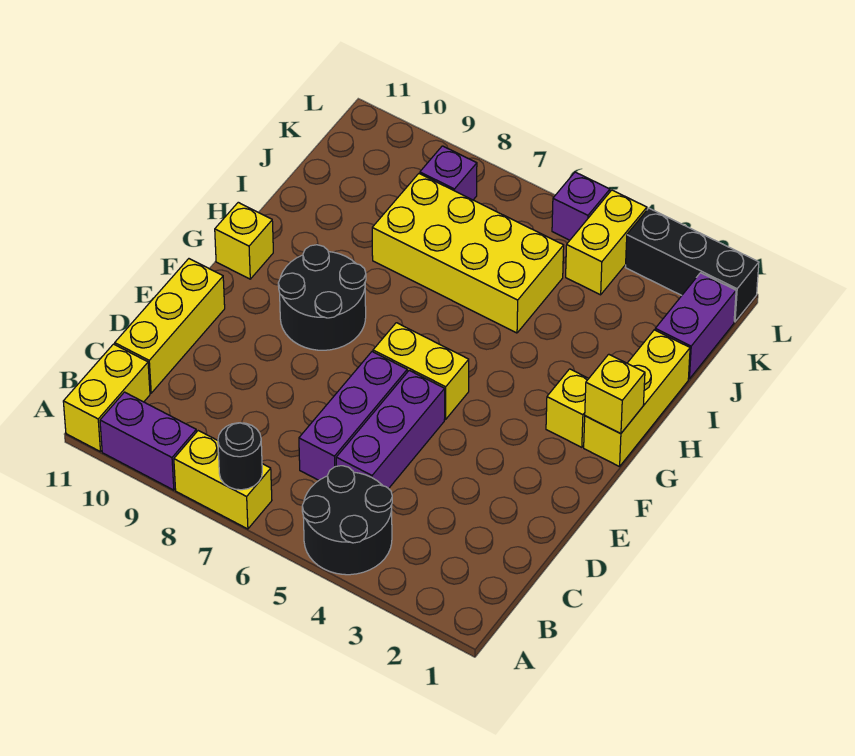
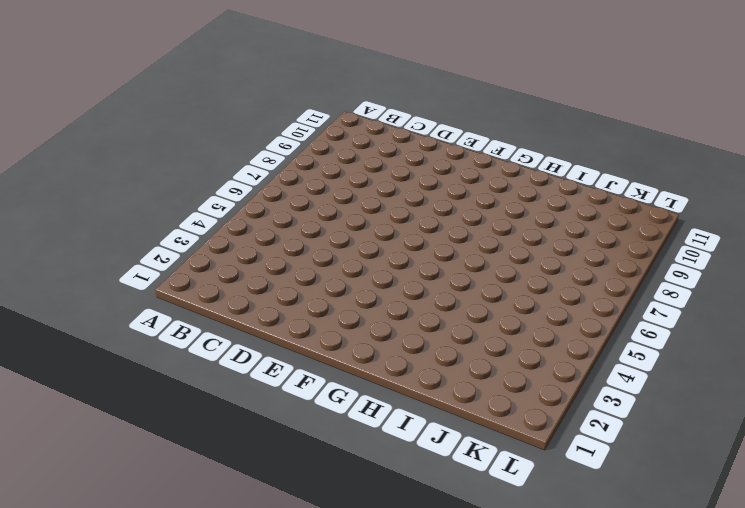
none -> black round brick A4:B5 level 1
none -> yellow brick A7:A8 level 1
none -> purple brick A9:A10 level 1

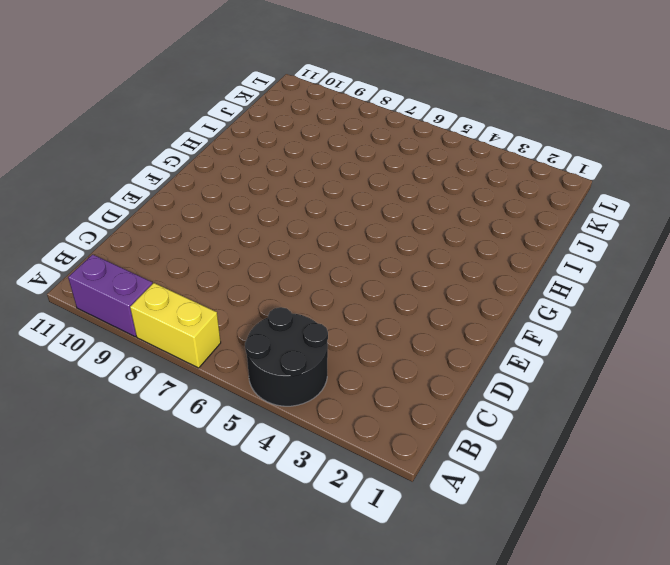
none -> yellow brick A11:B11 level 1
none -> purple brick C5:E5 level 1
none -> purple brick C6:E6 level 1

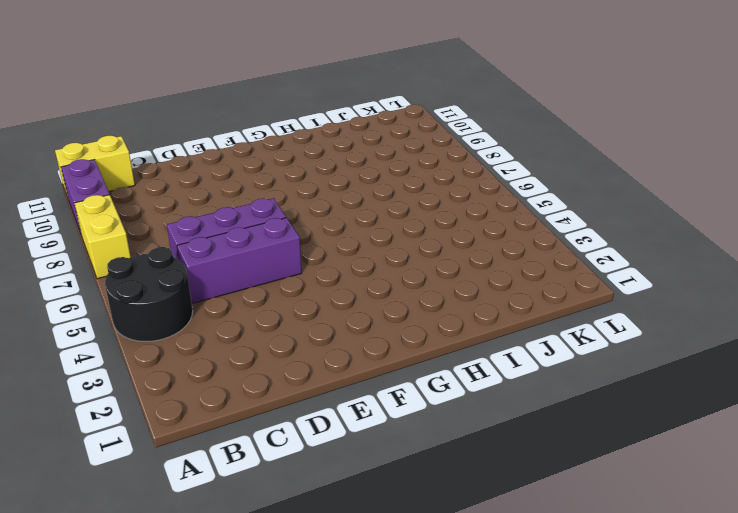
none -> yellow brick C11:E11 level 1
none -> yellow brick F5:F6 level 1
none -> black round brick F8:G9 level 1

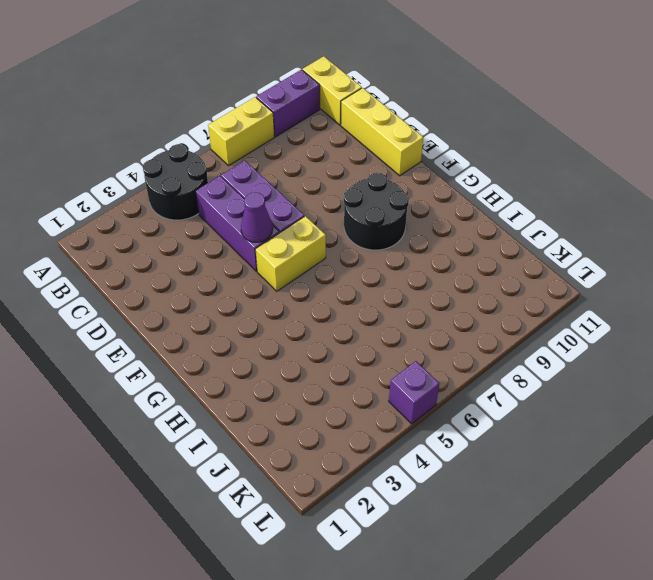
purple cone E5 level 2 -> none
none -> yellow brick G1:I1 level 1
none -> yellow brick G2 level 1
none -> yellow brick G11 level 1

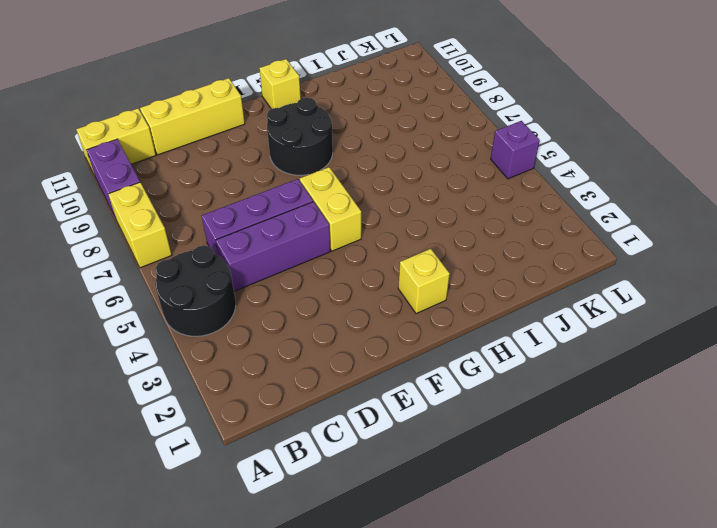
none -> yellow brick G1:I1 level 1
none -> yellow brick I5:J8 level 1
none -> purple brick J1:K1 level 1

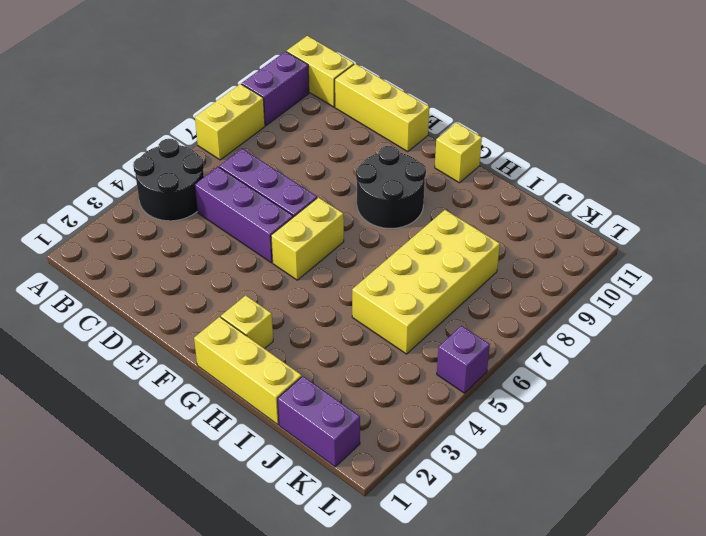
none -> yellow brick K4:L4 level 1
none -> purple brick K8 level 1
none -> black brick L1:L3 level 1

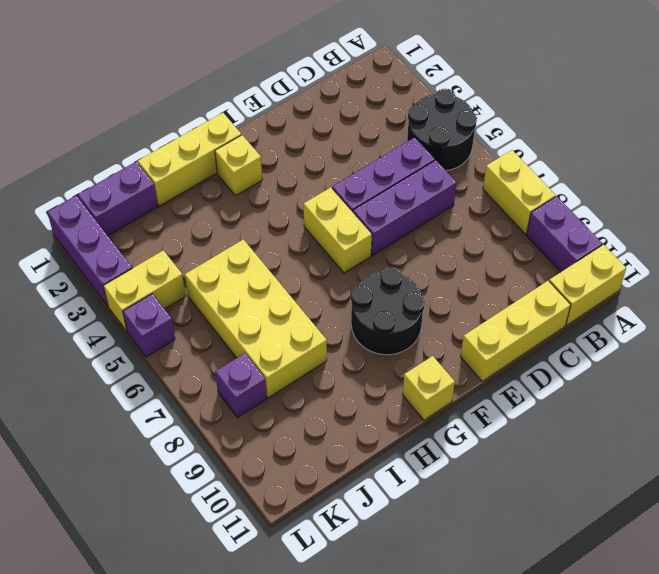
purple brick L1:L3 level 1 -> black brick L1:L3 level 1
none -> black round brick A7 level 2
none -> yellow brick G1 level 2

